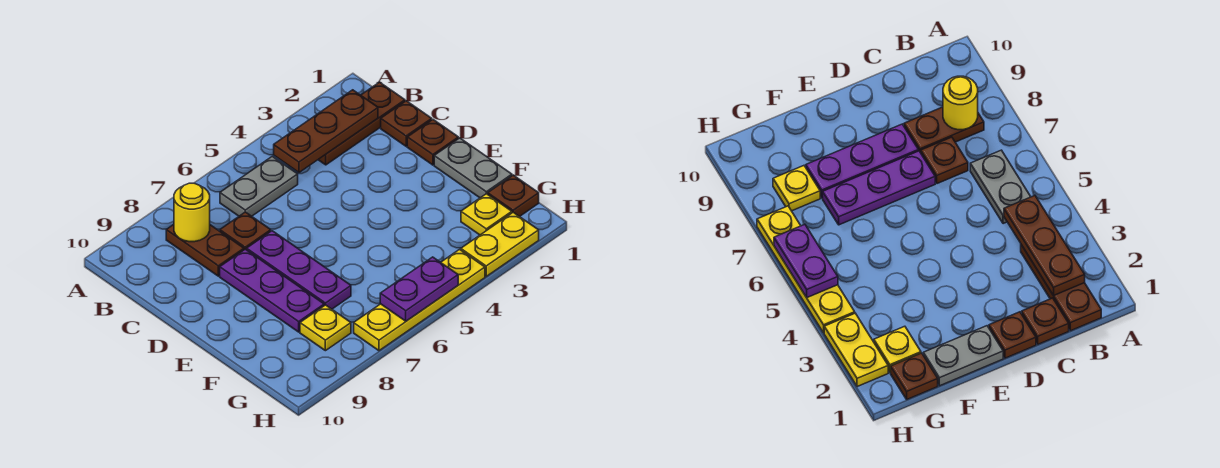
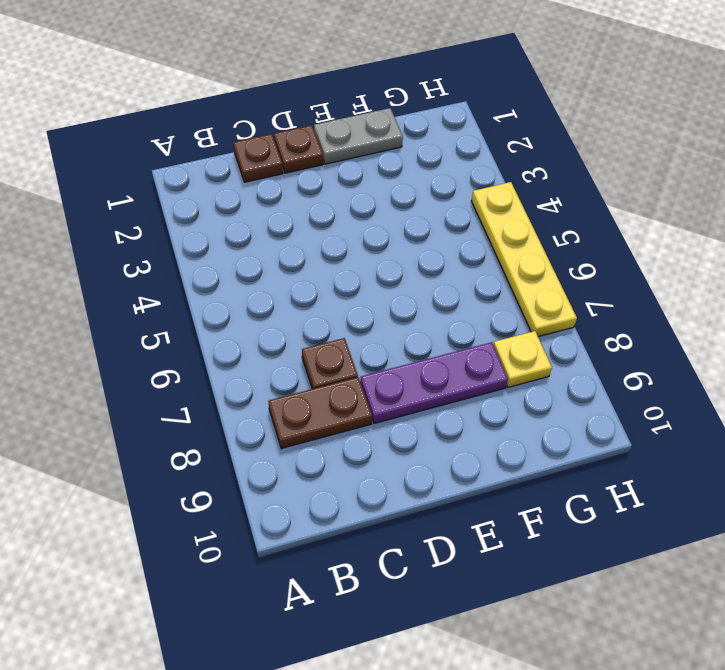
none -> brown plate B1:B3 level 1
none -> grey plate B5:B6 level 1
none -> purple plate D7:F7 level 1

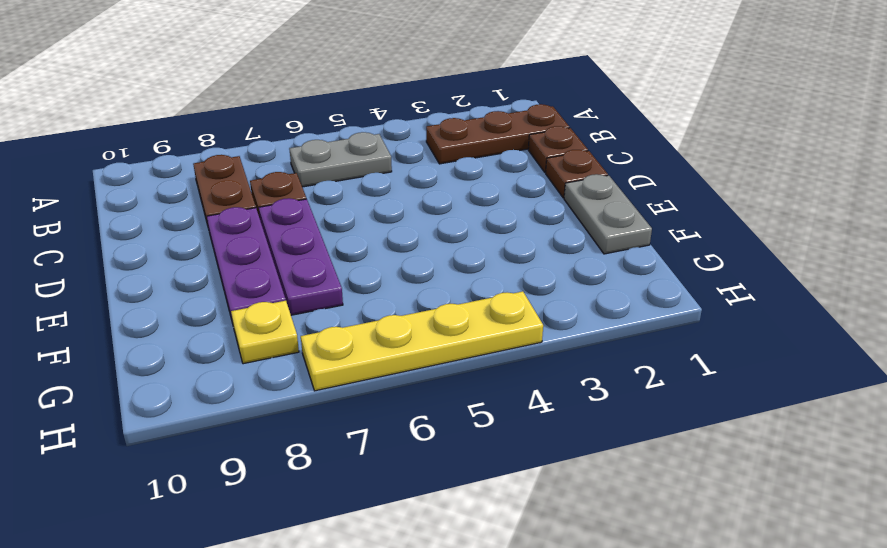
none -> brown plate G1 level 1
none -> yellow plate G2 level 1
none -> yellow plate H2:H3 level 1

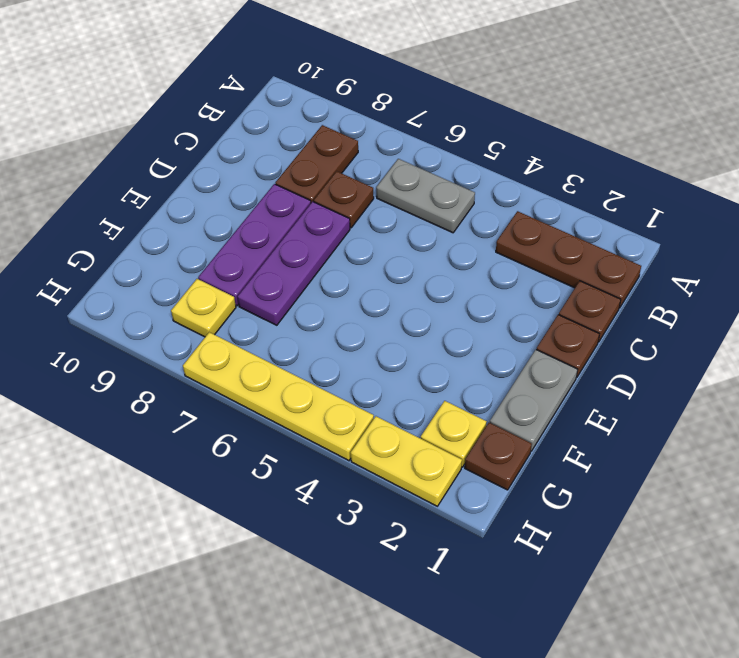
none -> brown plate B2:B4 level 2
none -> yellow round brick B8 level 2
none -> purple plate H5:H6 level 2

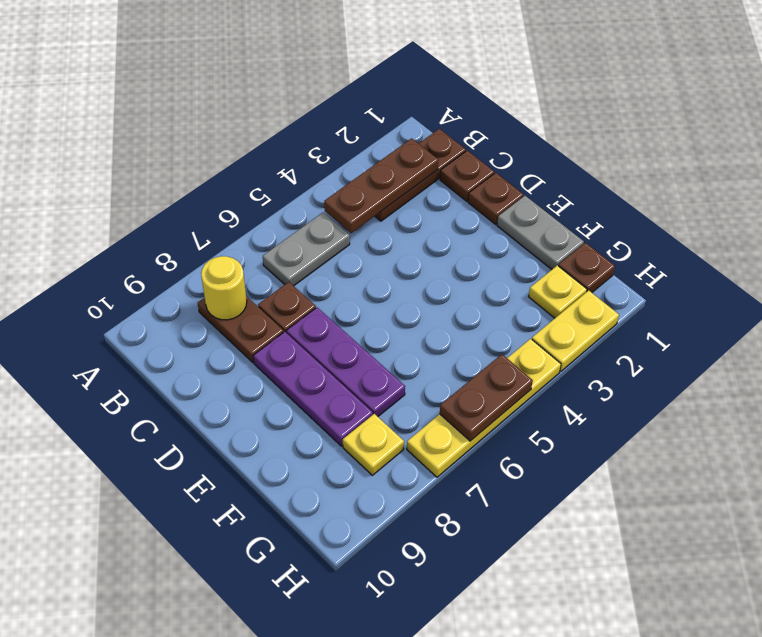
brown plate H5:H6 level 2 -> purple plate H5:H6 level 2

